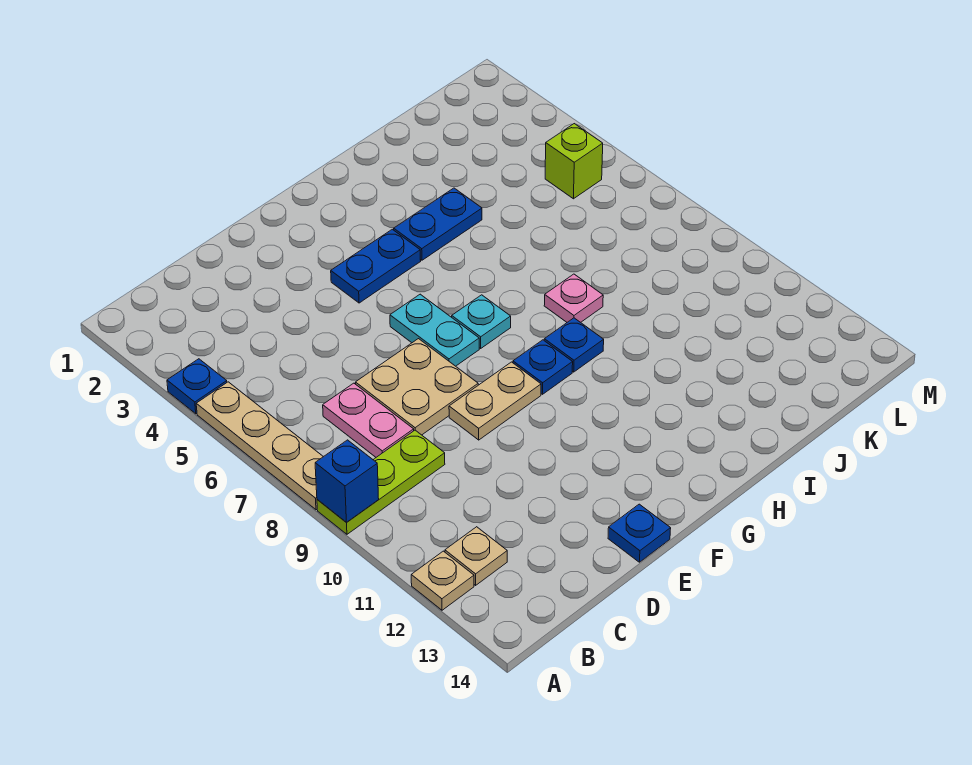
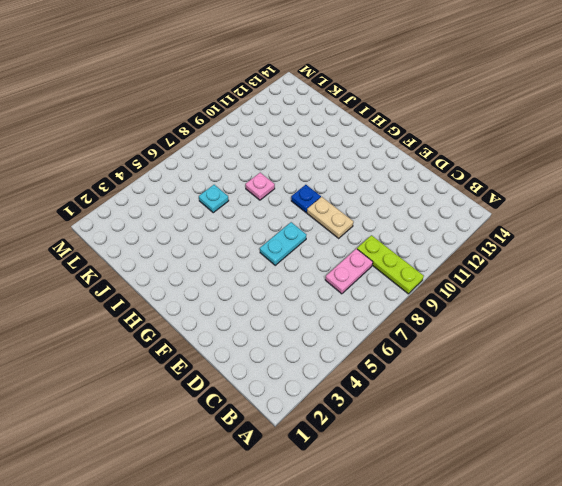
cyan plate J6 level 1 -> cyan plate G7 level 1
none -> blue plate A4 level 1
none -> tan plate A5:A8 level 1
none -> tan plate A12 level 1

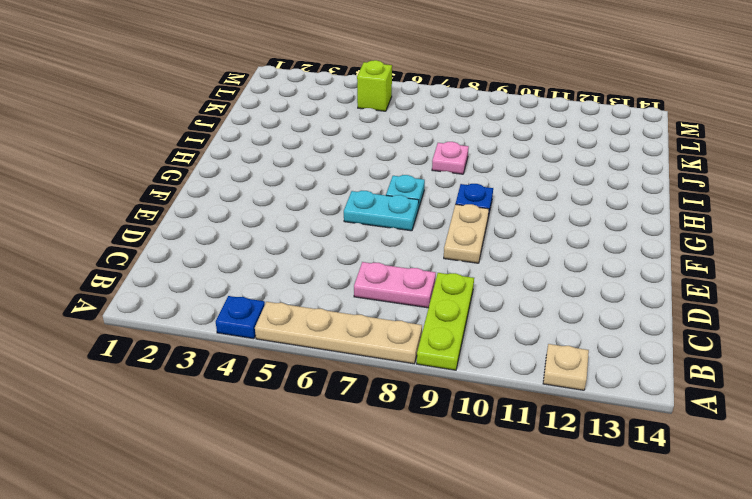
none -> tan plate B12 level 1
none -> tan plate D7:E8 level 1
none -> blue plate E14 level 1

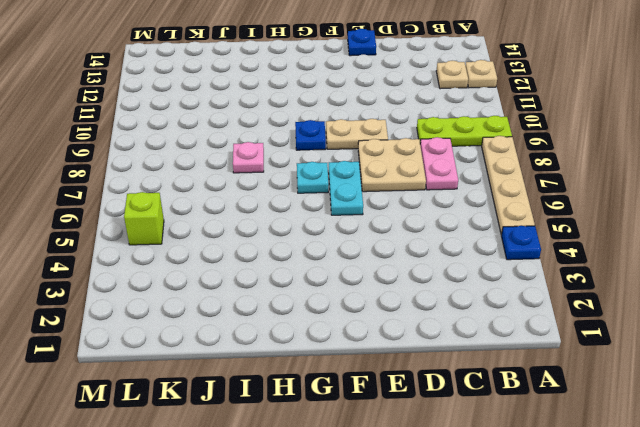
none -> blue plate F4:G4 level 1
none -> blue plate H4:I4 level 1
none -> blue plate H9 level 1

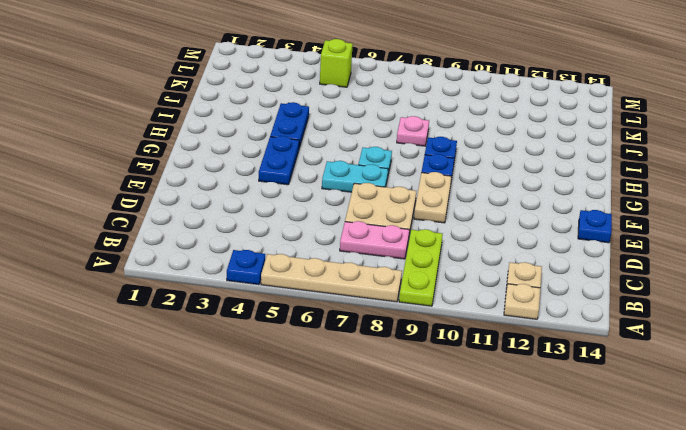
none -> blue brick A9 level 2

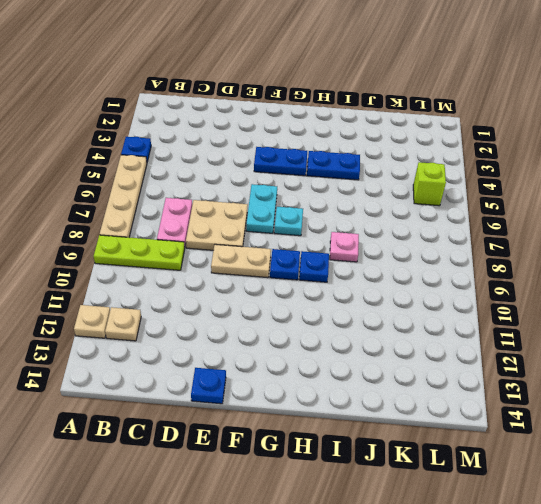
none -> blue brick A9 level 2

